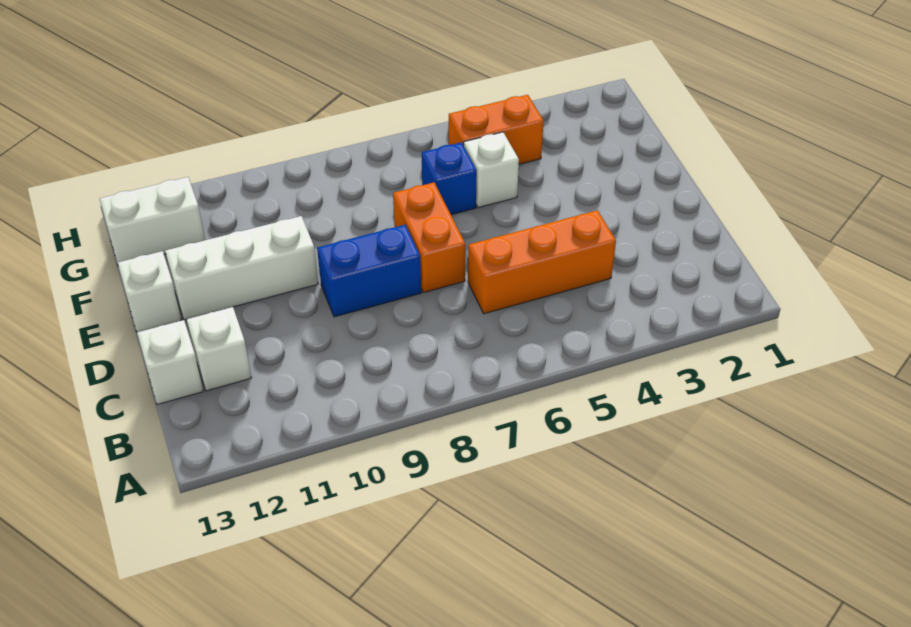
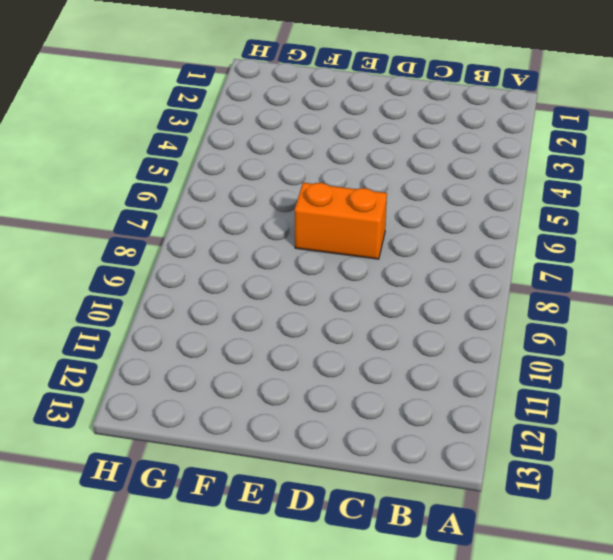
none -> orange brick C4:C6 level 1
none -> white brick C12 level 1

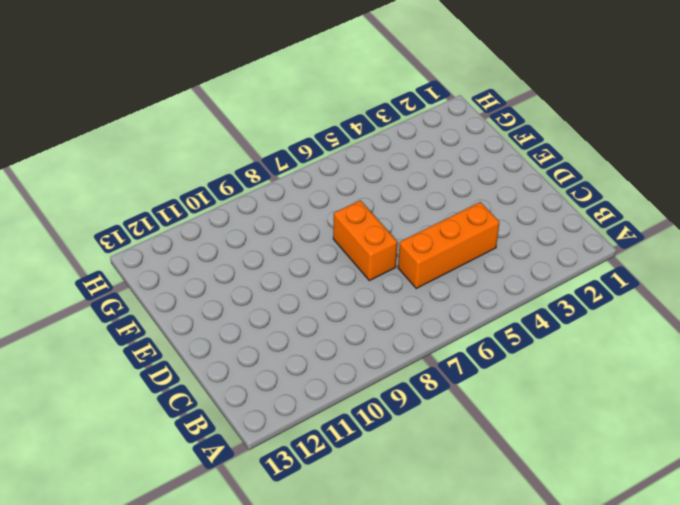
none -> white brick C12 level 1
none -> white brick C13 level 1

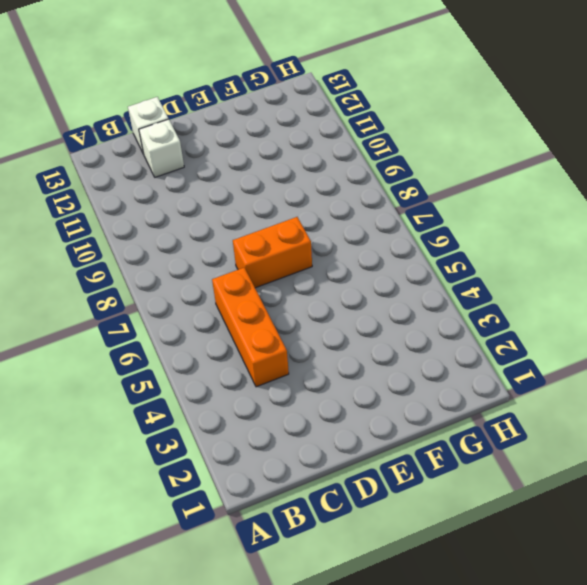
none -> blue brick D8:D9 level 1
none -> white brick E10:E12 level 1

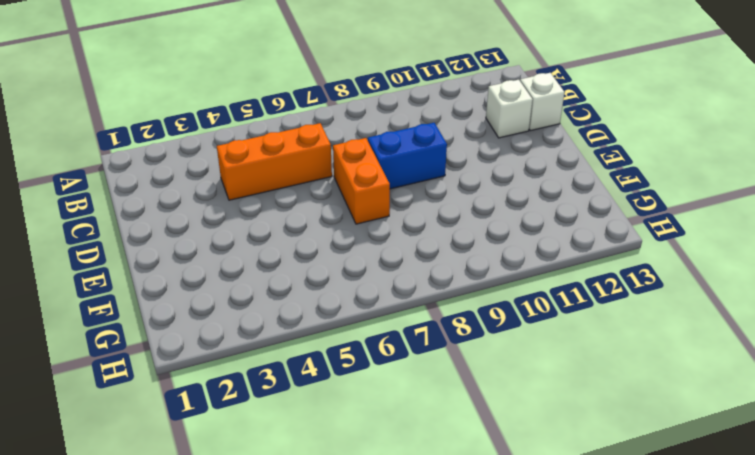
none -> white brick E10:E12 level 1
none -> white brick E13 level 1

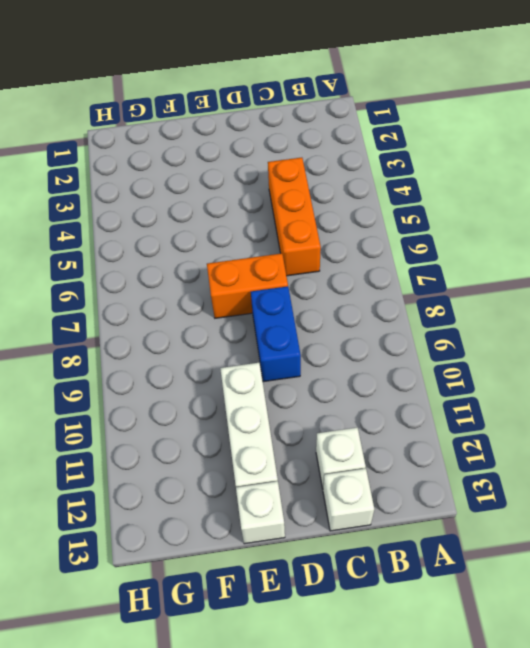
none -> white brick F5 level 1
none -> blue brick F6 level 1

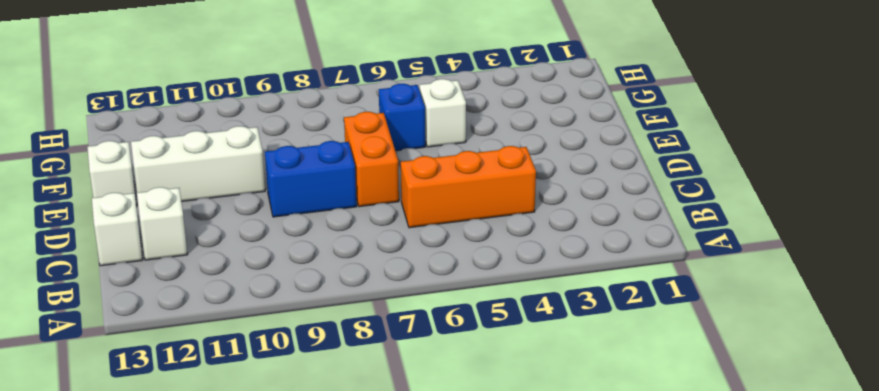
none -> orange brick G4:G5 level 1
none -> white brick G12:G13 level 1

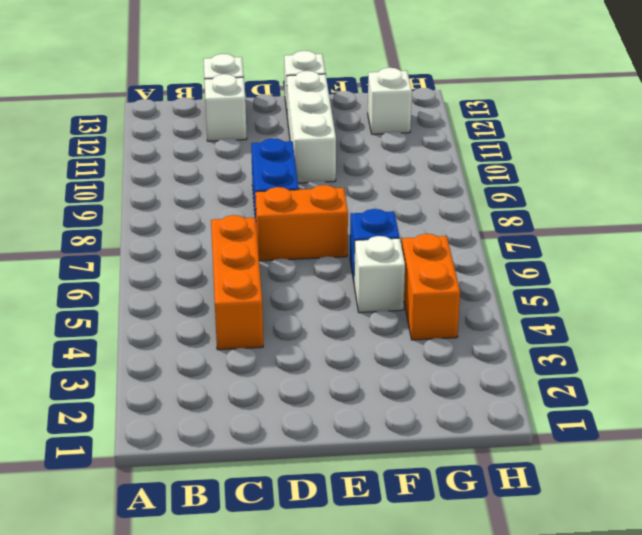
white brick G12 level 1 -> white brick G12:G13 level 1

